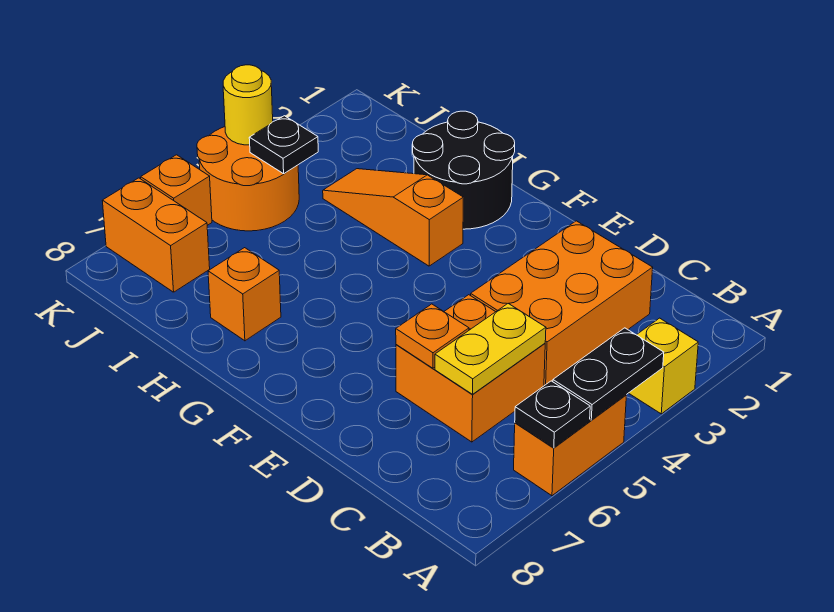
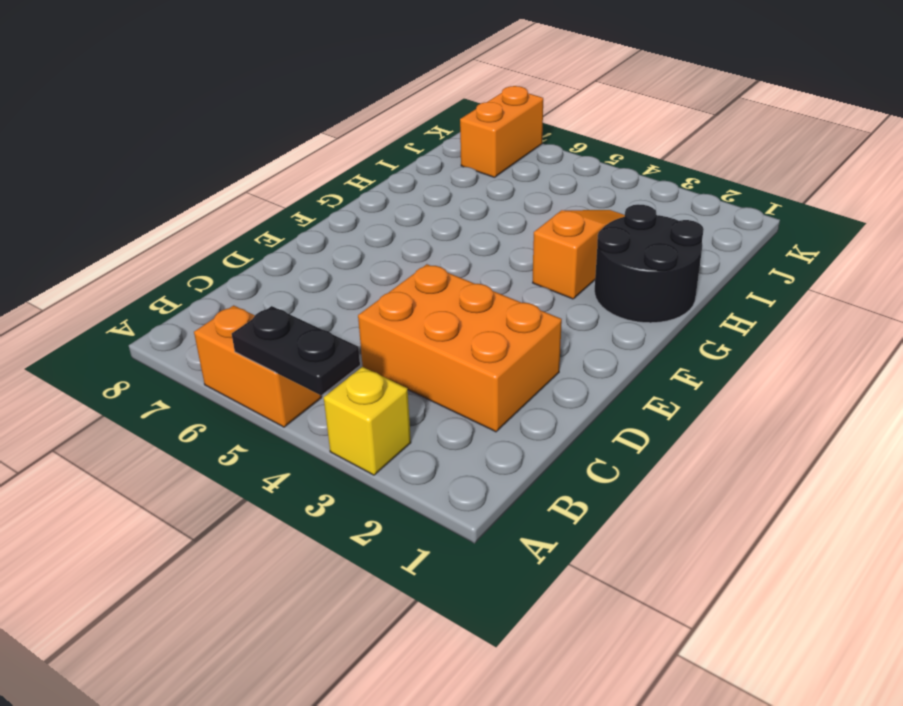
none -> orange brick C5:D6 level 1
none -> orange brick H7 level 1
none -> orange round brick J4:K5 level 1

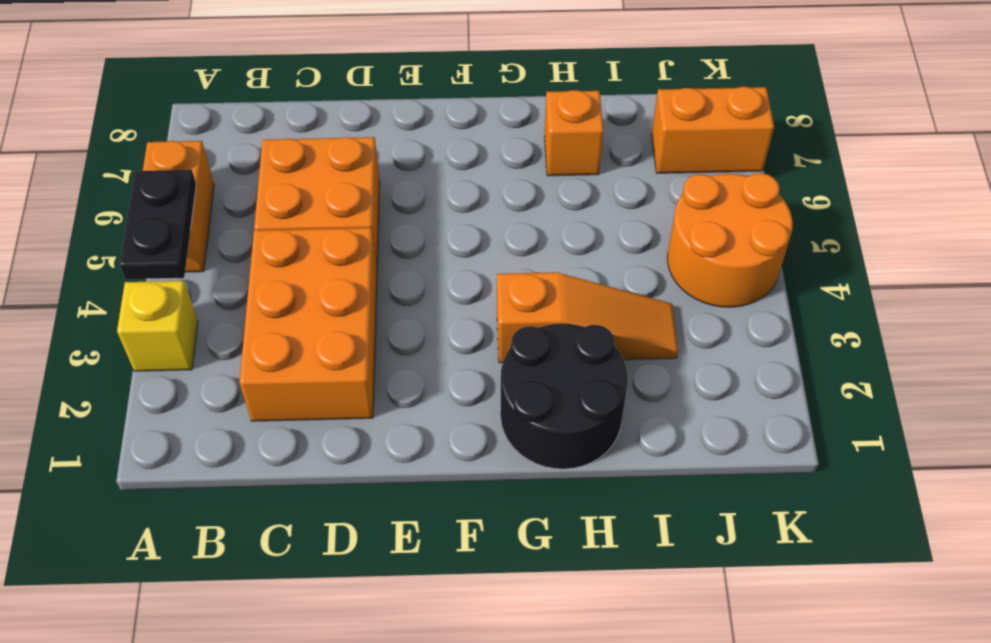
none -> orange brick K6 level 1
none -> black plate A6 level 2
none -> yellow plate C5:C6 level 2

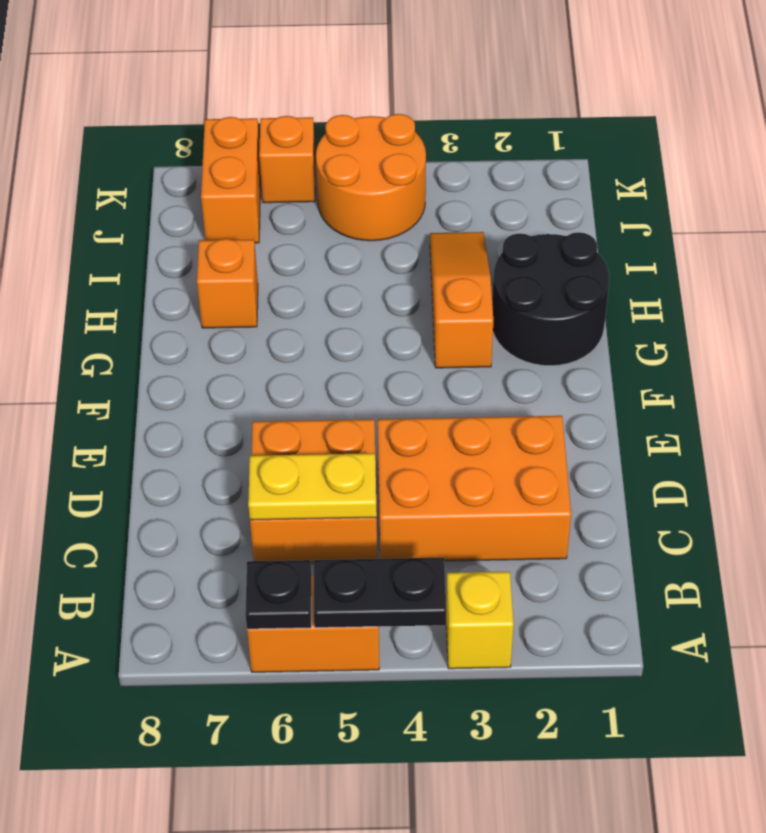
none -> orange plate D6 level 2
none -> black plate J4 level 2
none -> yellow round brick K4 level 2

